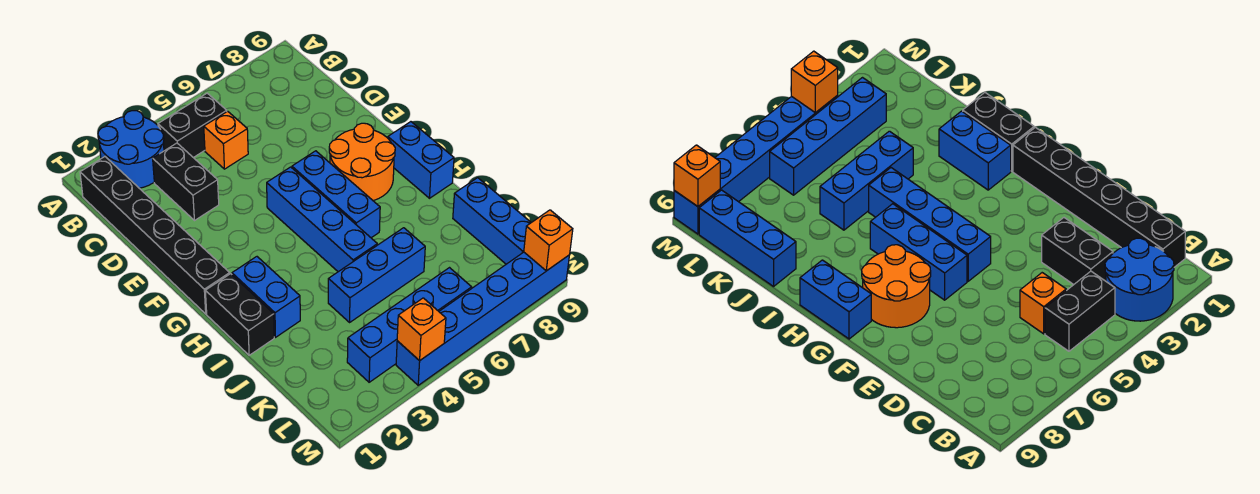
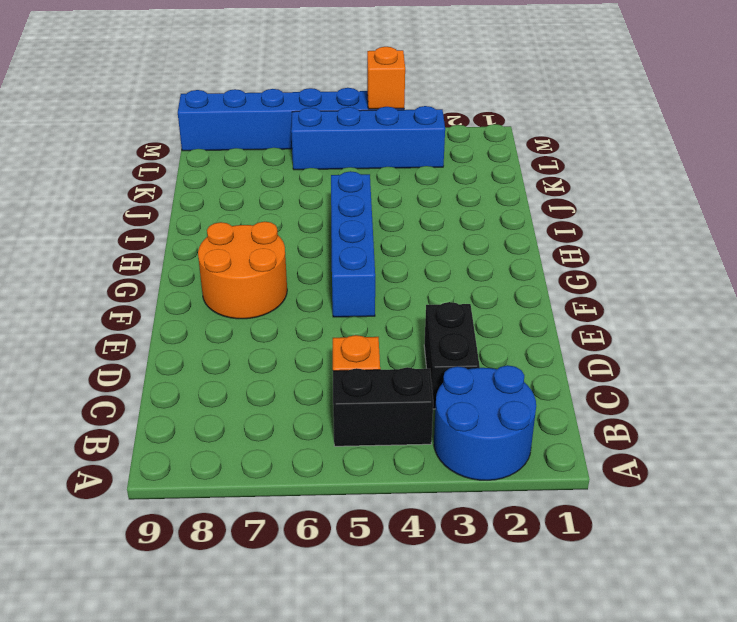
none -> black brick B1:G1 level 1
none -> blue brick F6:H6 level 1
none -> blue brick G9:H9 level 1

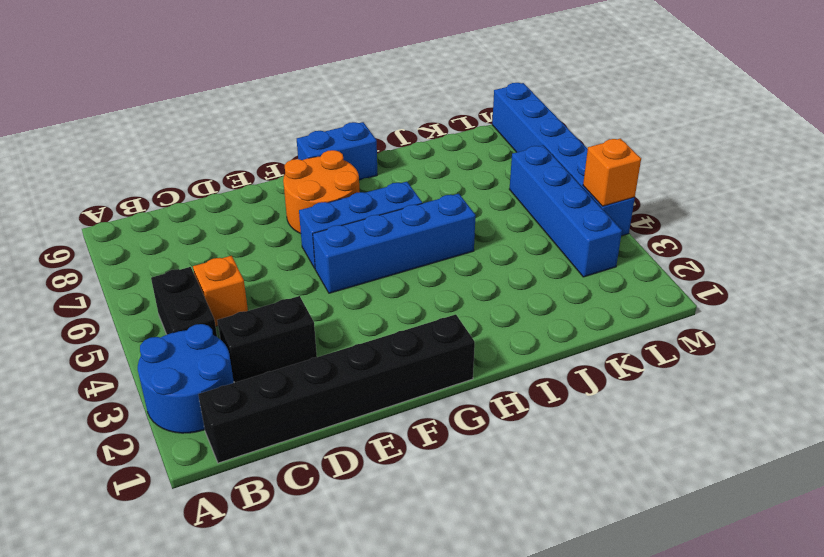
none -> black brick H1:I1 level 1
none -> blue brick H2:I2 level 1
none -> blue brick J4:J6 level 1

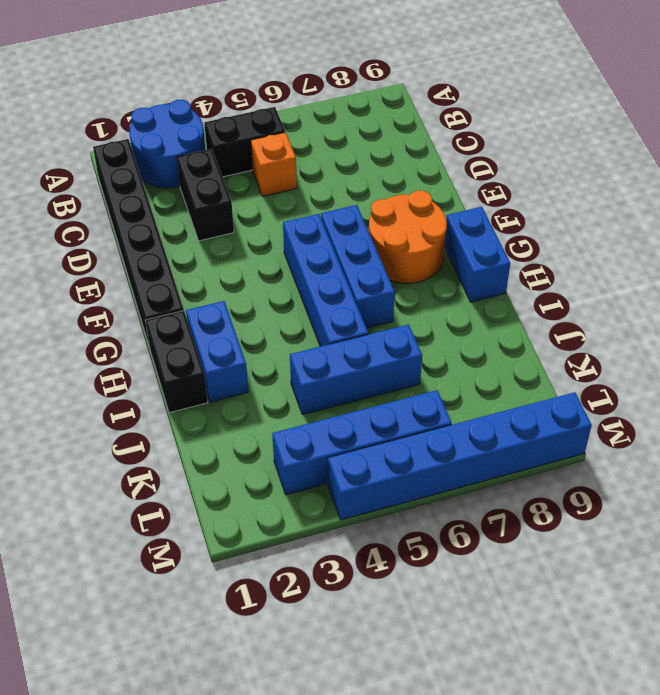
none -> blue brick J9:L9 level 1
none -> orange brick M4 level 2
none -> orange brick M9 level 2

